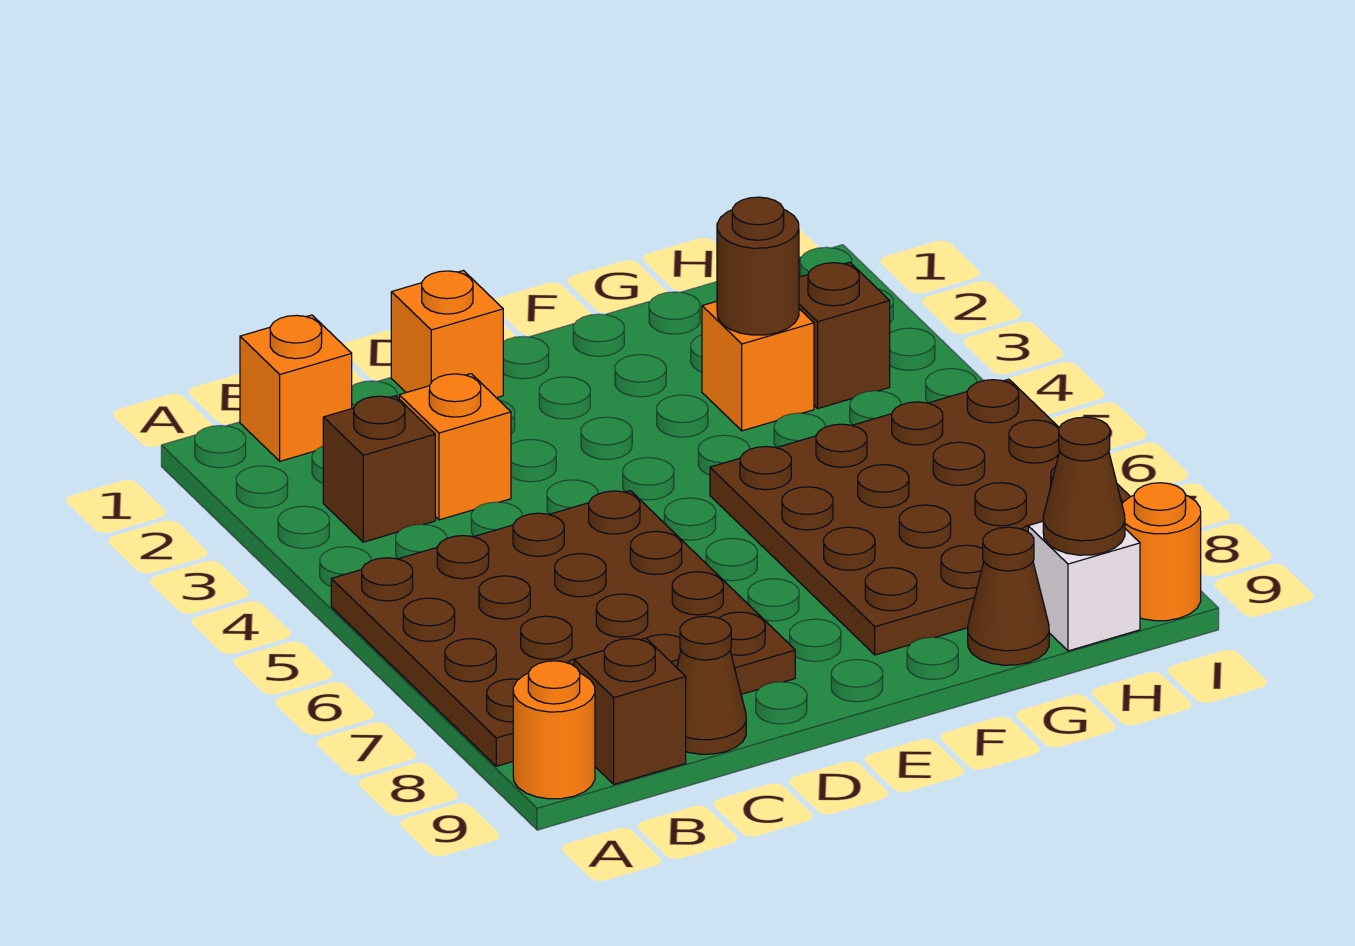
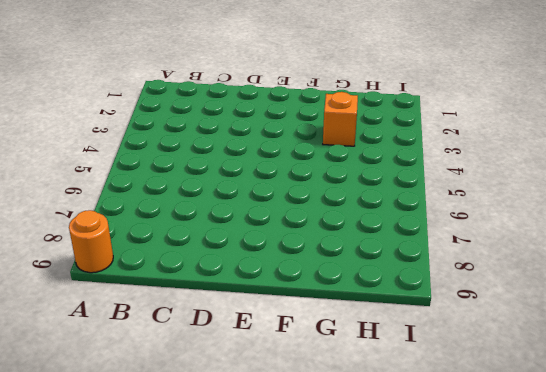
none -> brown plate A5:D8 level 1
none -> orange brick B1 level 1
none -> brown brick B3 level 1

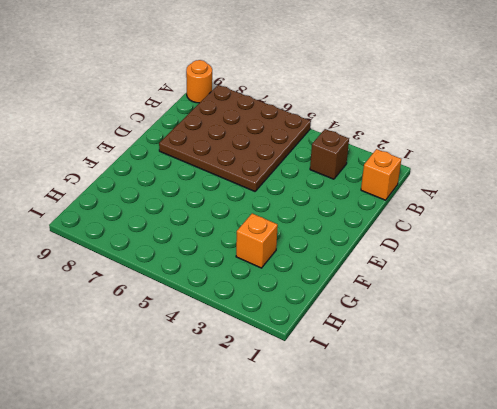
none -> brown brick B9 level 1
none -> orange brick C3 level 1
none -> brown cone C9 level 1

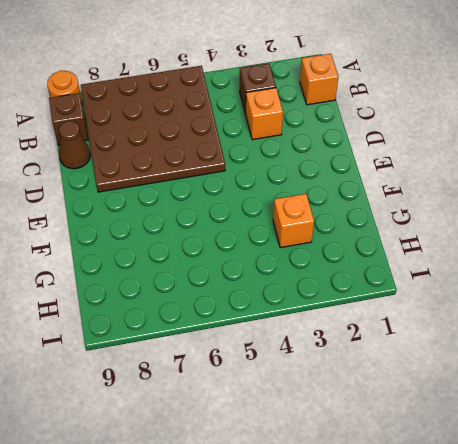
none -> orange brick D1 level 1
none -> brown plate F5:I8 level 1
none -> brown cone G9 level 1

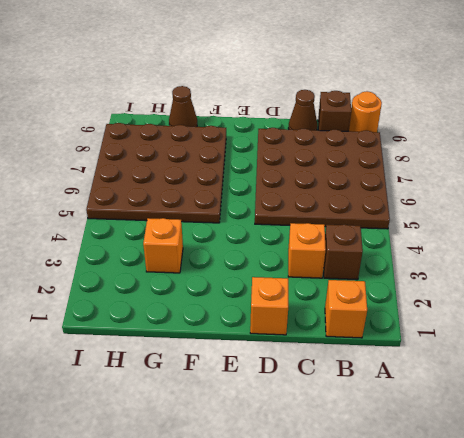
none -> brown brick H3 level 1
none -> white brick H9 level 1
none -> orange round brick I9 level 1

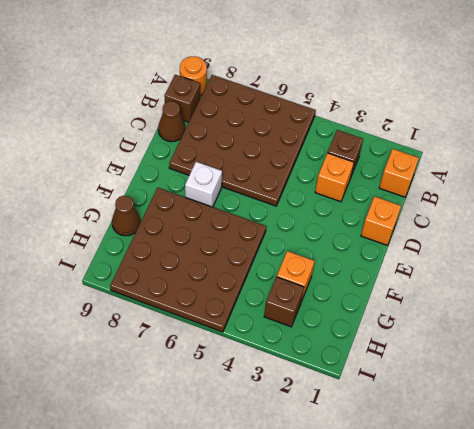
white brick E7 level 1 -> white brick H9 level 1
none -> orange round brick I9 level 1
none -> brown round brick G3 level 2
none -> brown cone H9 level 2

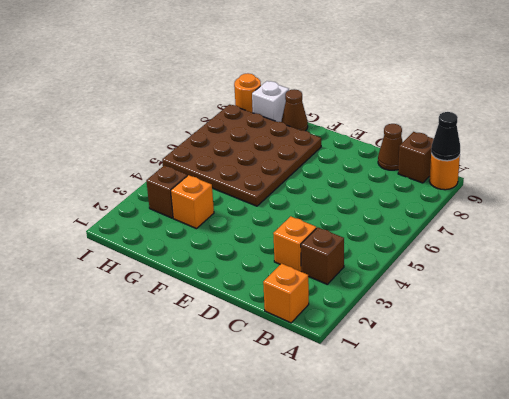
black cone A9 level 2 -> none
none -> brown plate A5:D8 level 1
none -> orange brick D1 level 1
none -> brown round brick G3 level 2

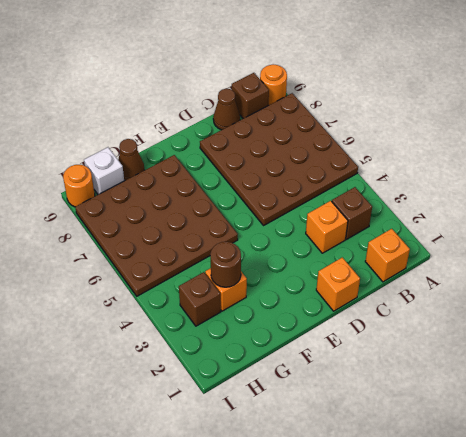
none -> brown cone H9 level 2

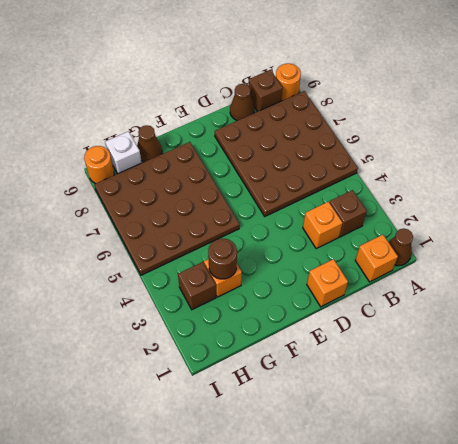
brown cone A1 level 1 -> brown cone H9 level 2

